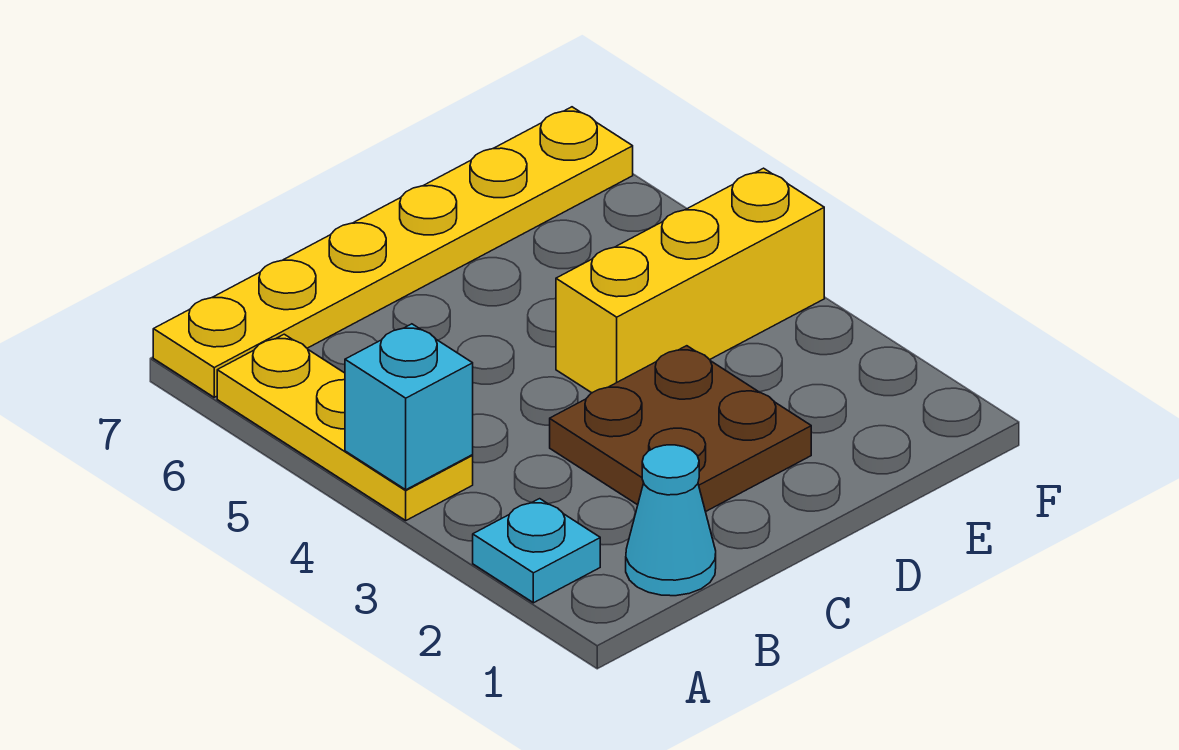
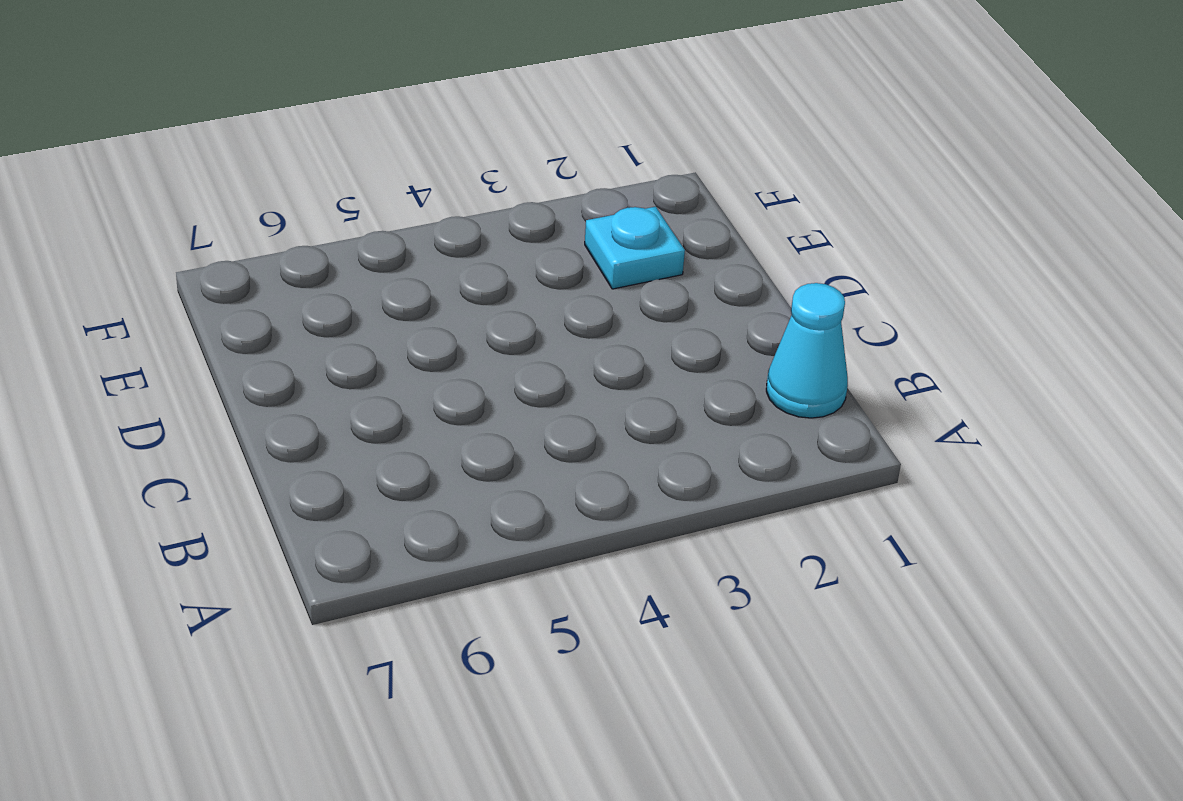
cyan plate E2 level 1 -> cyan plate A2 level 1
none -> yellow plate A4:A6 level 1
none -> yellow plate A7:F7 level 1

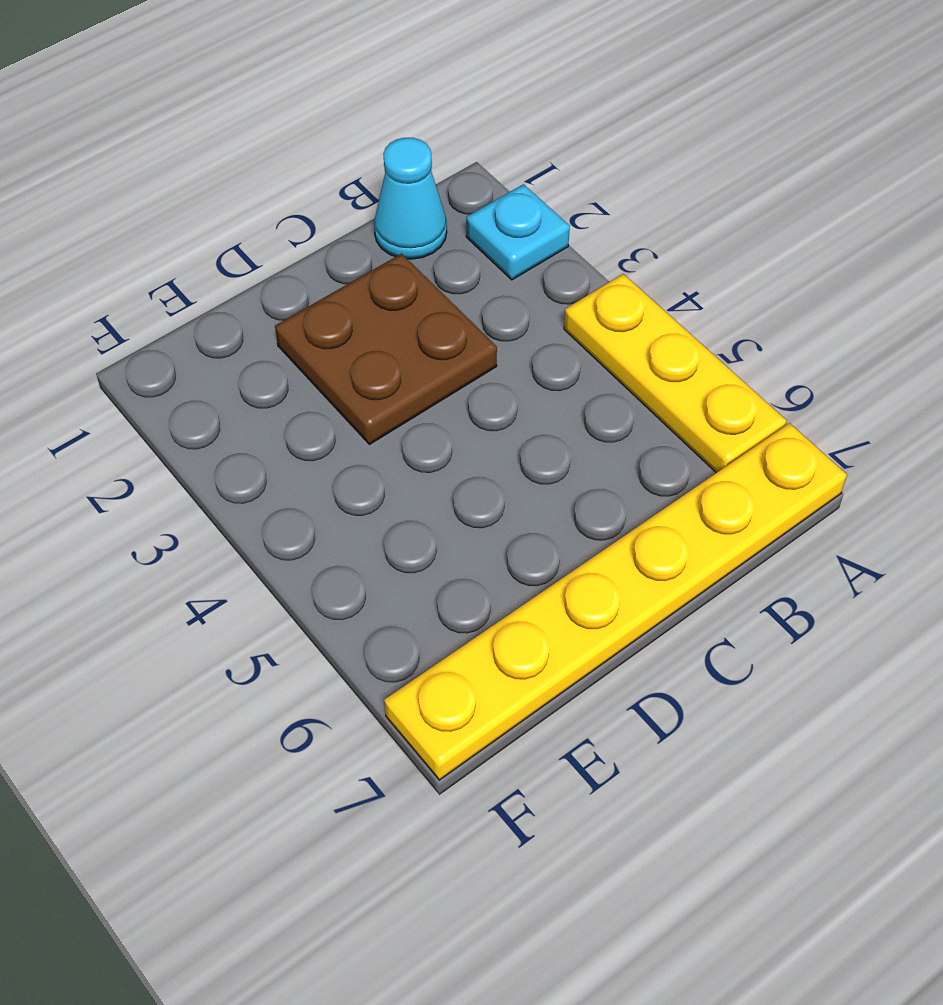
none -> yellow brick D4:F4 level 1
none -> cyan brick A4 level 2

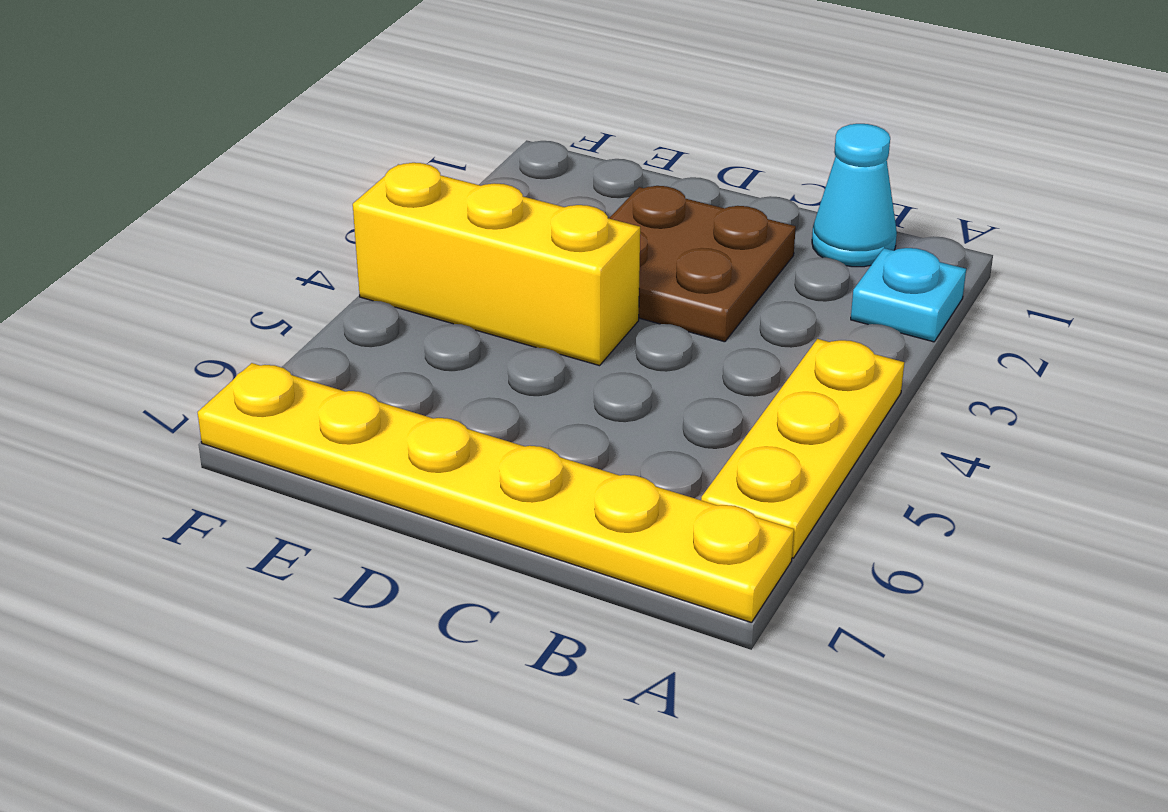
none -> cyan brick A4 level 2

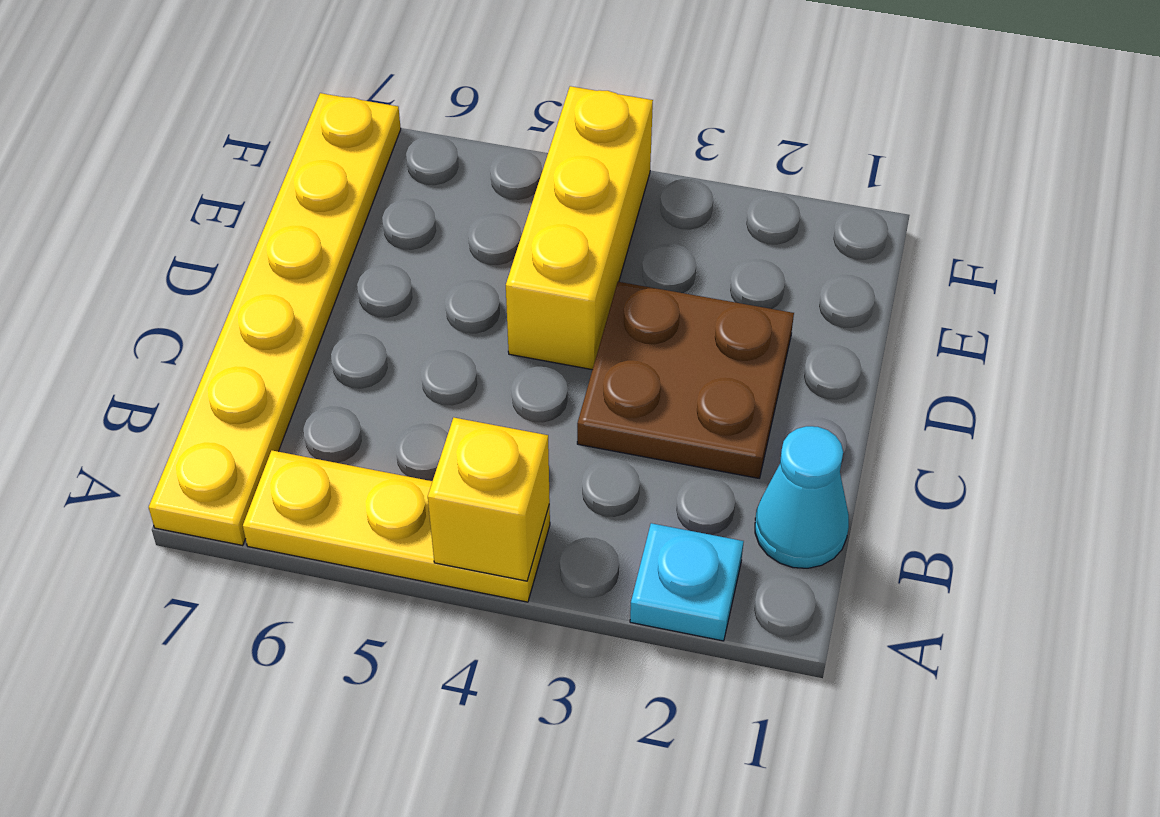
yellow brick A4 level 2 -> cyan brick A4 level 2

